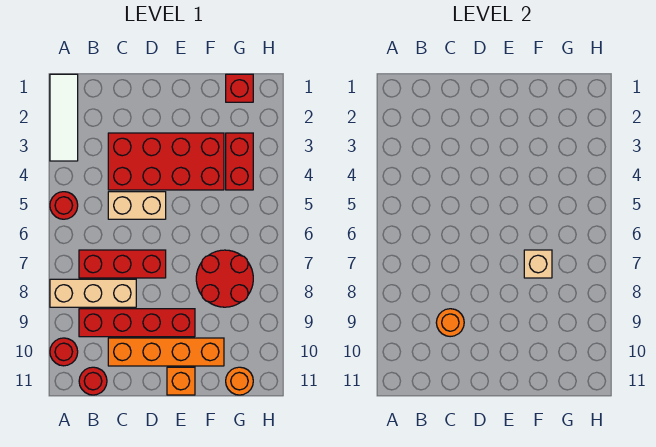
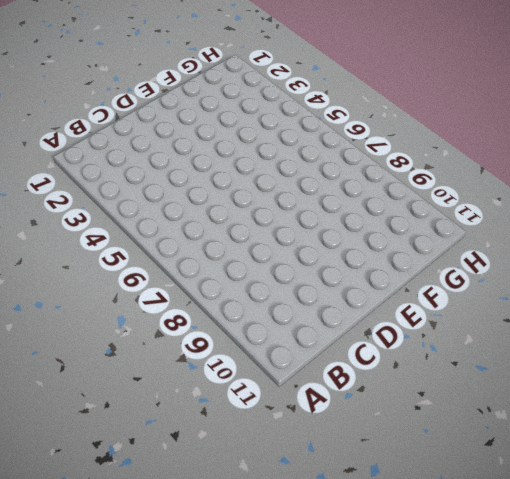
none -> white tile A1:A3 level 1
none -> red round brick A5 level 1
none -> tan brick A8:C8 level 1

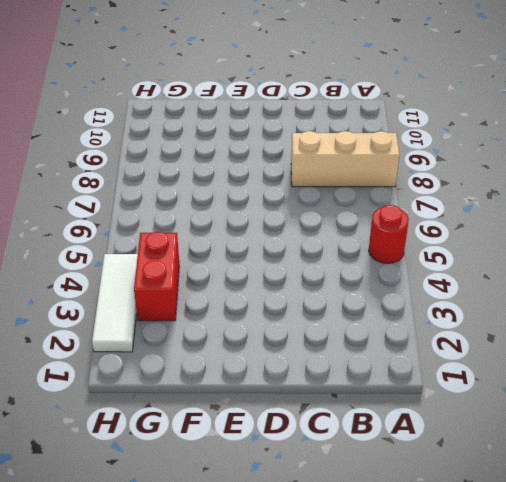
white tile H2:H4 level 1 -> white tile A1:A3 level 1
none -> red round brick A10 level 1
none -> red brick B7:D7 level 1
none -> red brick B9:E9 level 1

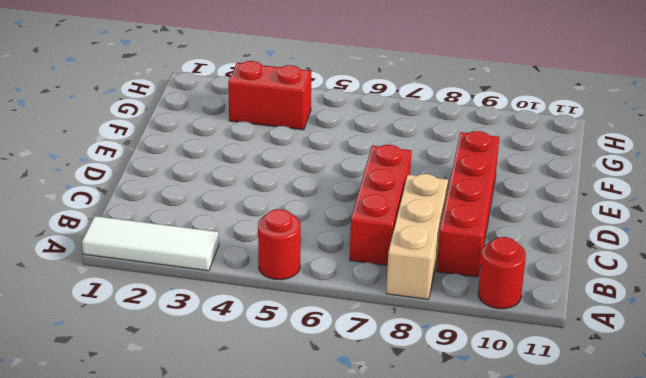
none -> red round brick B11 level 1
none -> red brick C3:F4 level 1
none -> tan brick C5:D5 level 1

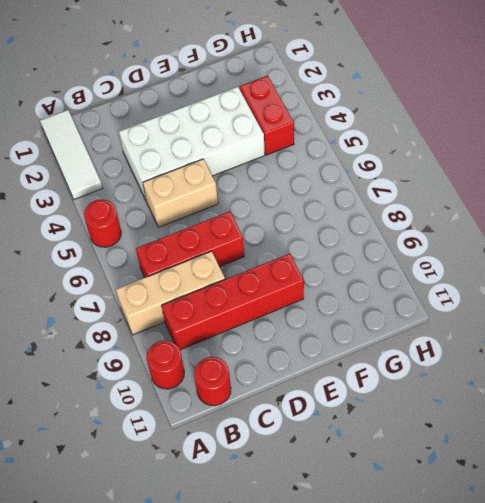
white brick C3:F4 level 1 -> red brick C3:F4 level 1
none -> orange brick C10:F10 level 1
none -> orange brick E11 level 1
none -> red round brick F7:G8 level 1

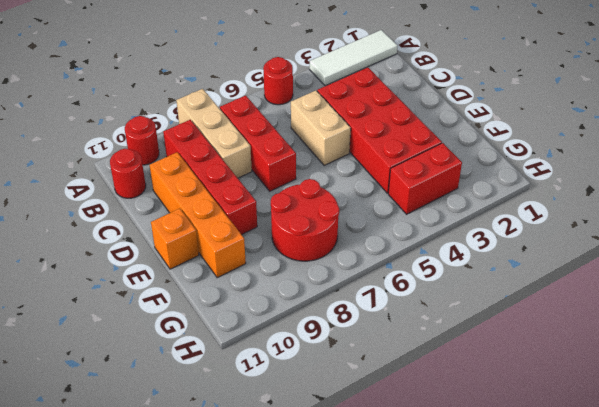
none -> red brick G1 level 1
none -> orange round brick G11 level 1
none -> orange round brick C9 level 2

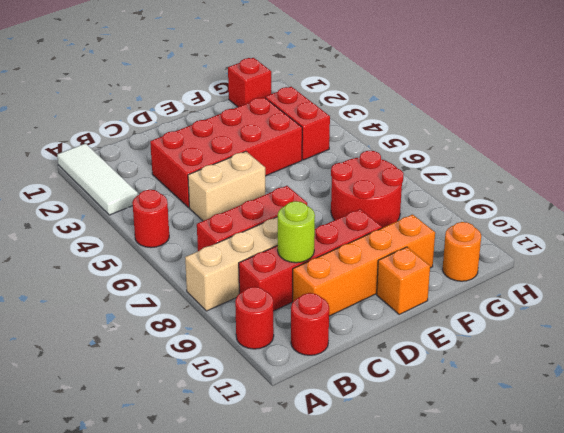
lime round brick C9 level 2 -> orange round brick C9 level 2
none -> tan brick F7 level 2

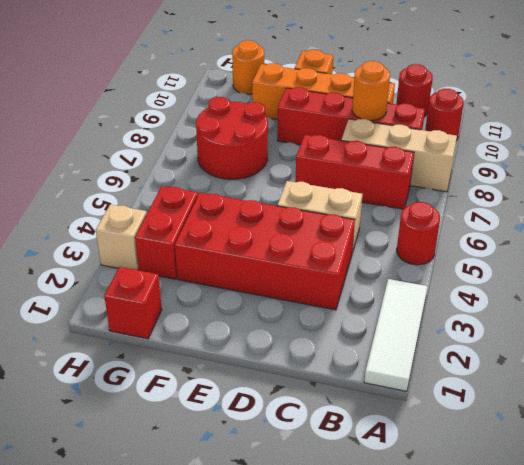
tan brick H3 level 1 -> tan brick F7 level 2

